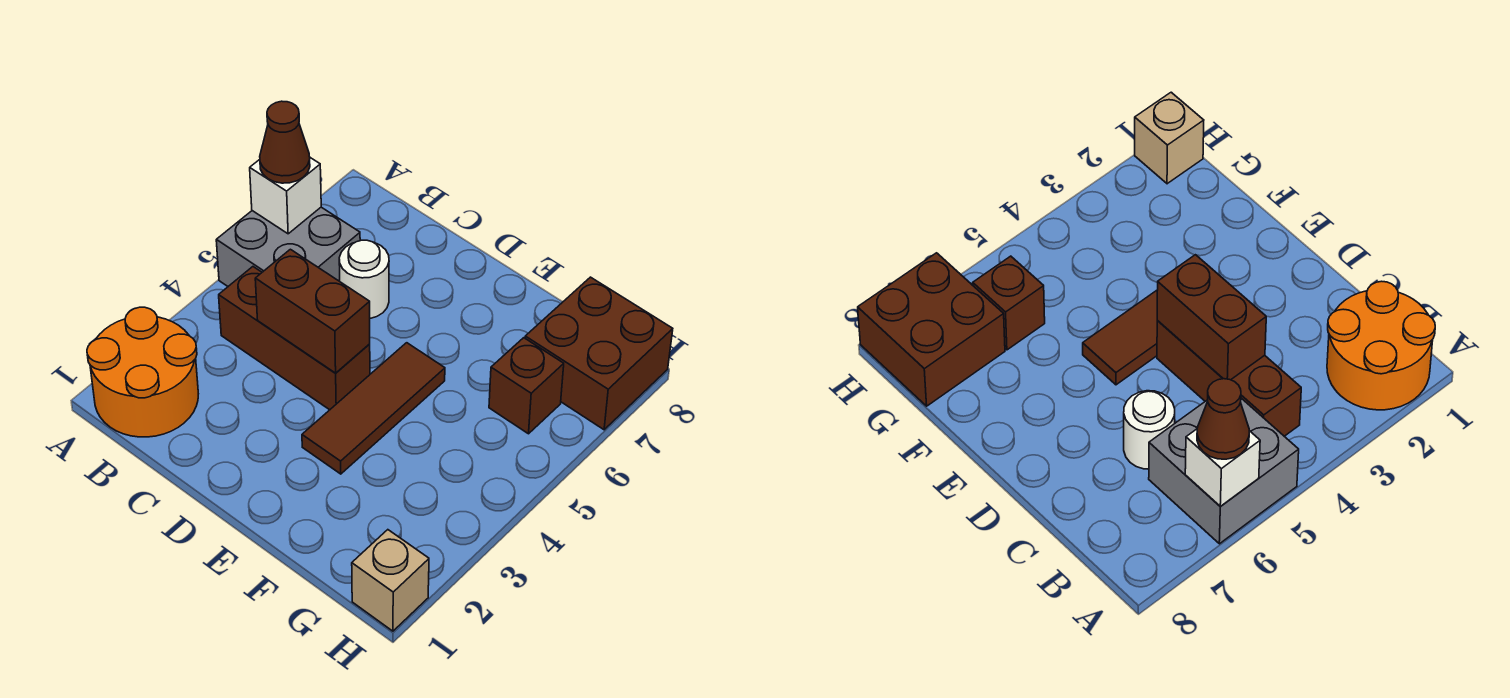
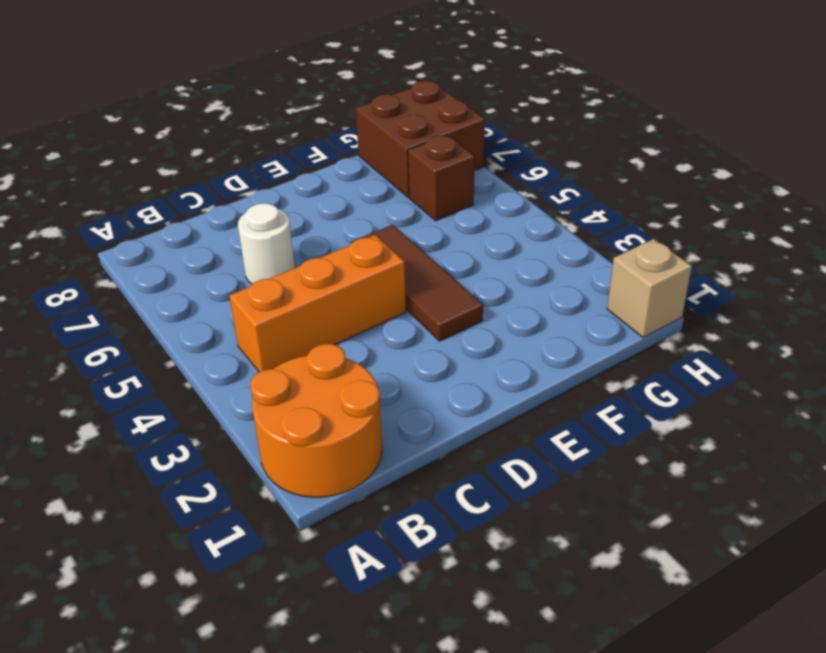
orange brick B4:D4 level 1 -> brown brick B4:D4 level 1
none -> grey brick A5:B6 level 1
none -> white brick A6 level 2

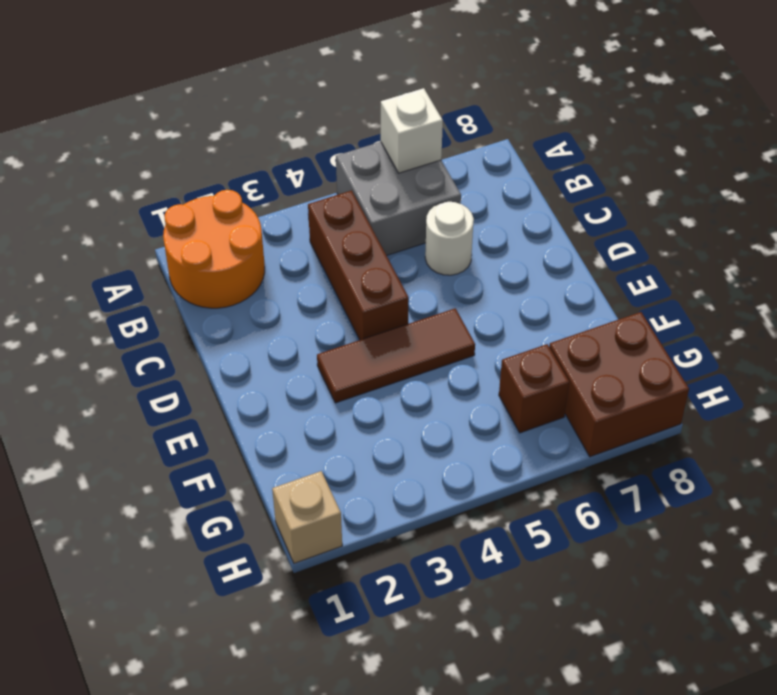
none -> brown brick C4:D4 level 2
none -> brown cone A6 level 3

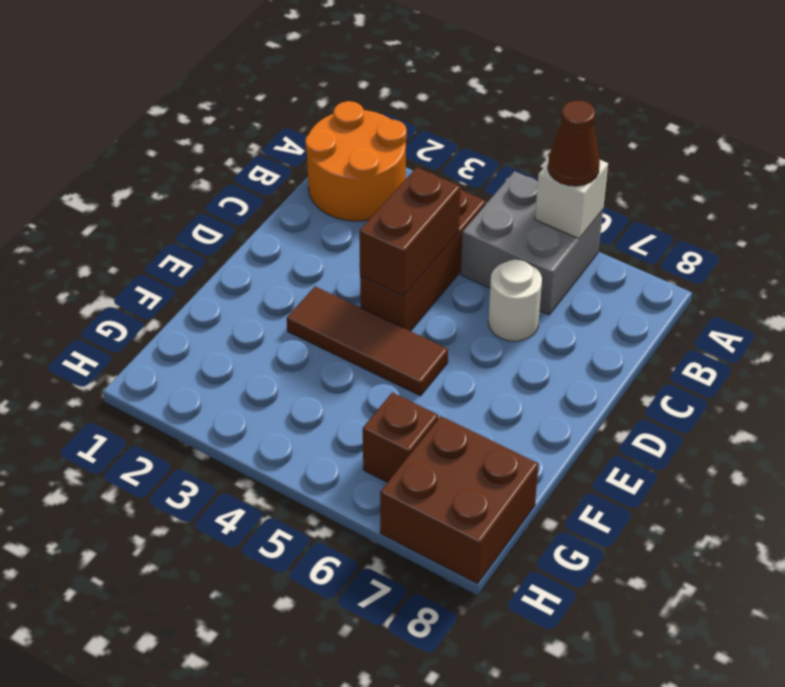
none -> tan brick H1 level 1

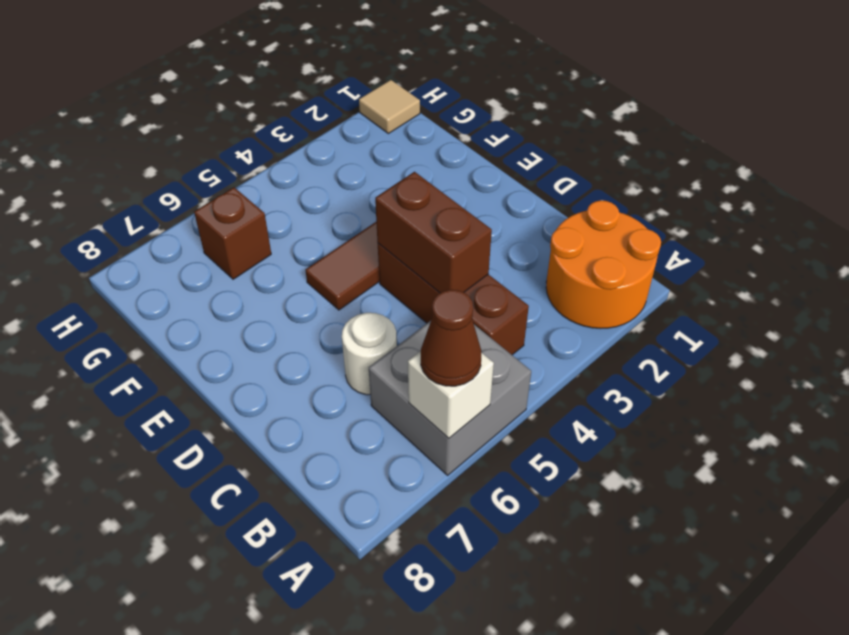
tan tile H1 level 1 -> tan brick H1 level 1
none -> brown brick G7:H8 level 1

